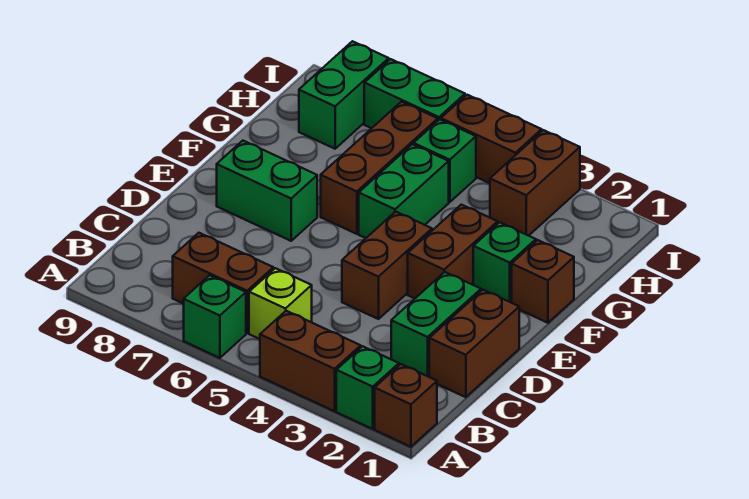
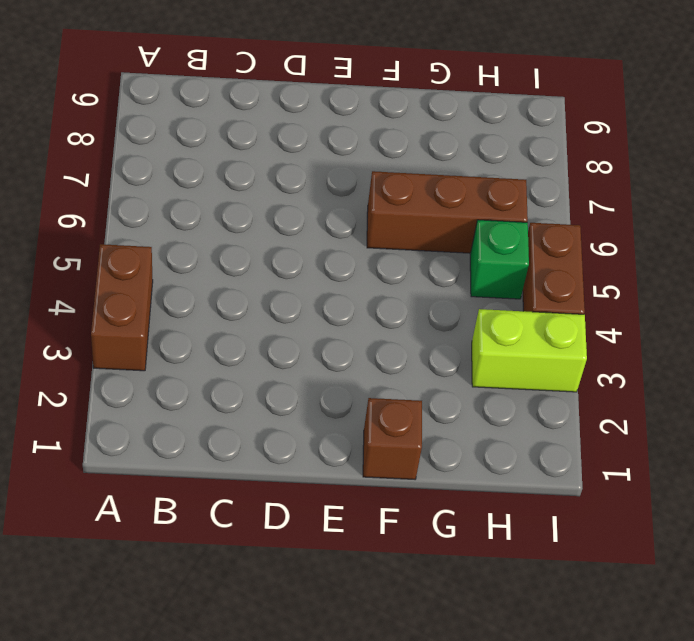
lime brick H3:I3 level 1 -> brown brick H3:I3 level 1
none -> brown brick A1 level 1
none -> green brick A2 level 1
none -> green brick A6 level 1

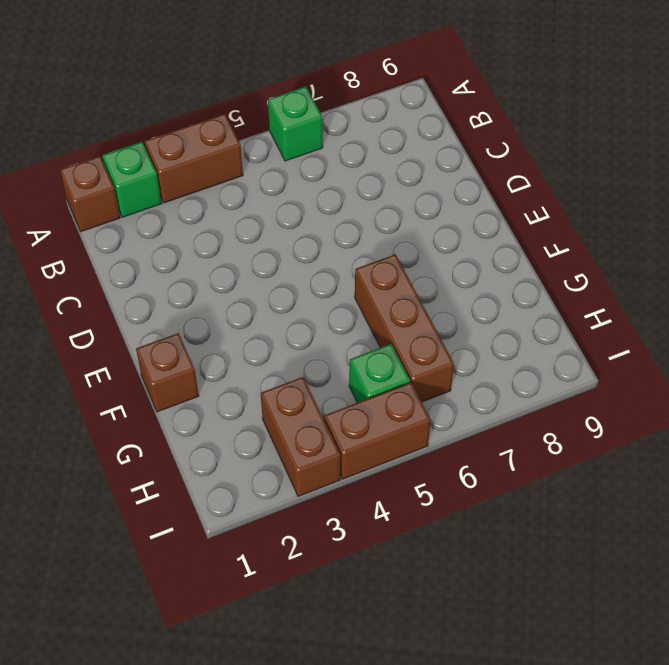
none -> lime brick B5 level 1
none -> brown brick B6:B7 level 1
none -> brown brick C1:D1 level 1

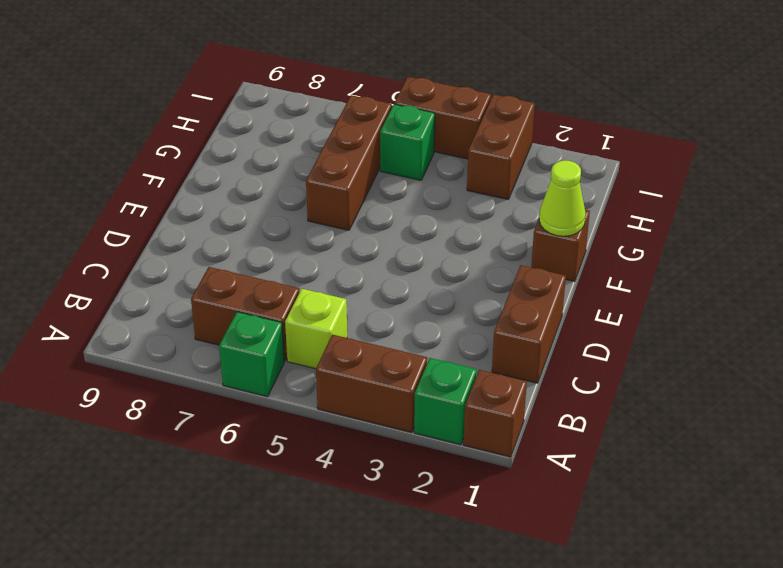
lime cone F1 level 2 -> none
none -> green brick C2:D2 level 1
none -> brown brick D4:E4 level 1
none -> brown brick E3:F3 level 1

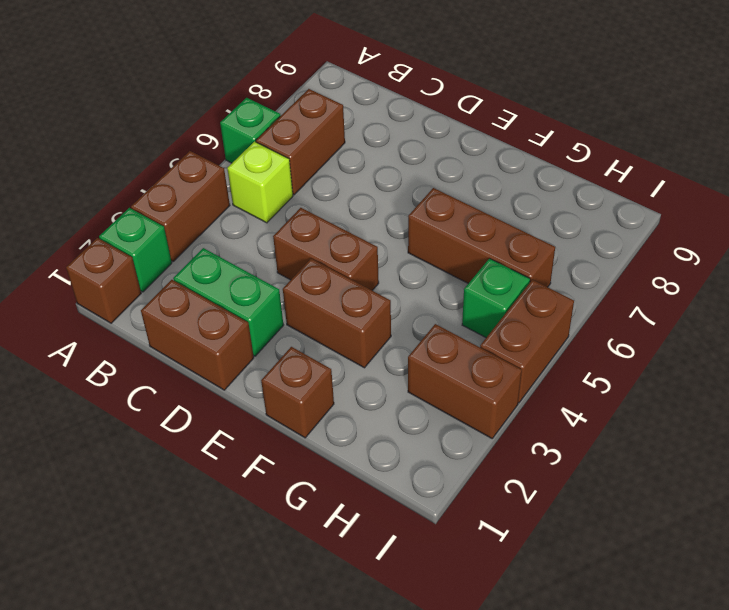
none -> green brick E7:E8 level 1
none -> green brick F2 level 1
none -> green brick F5:G5 level 1

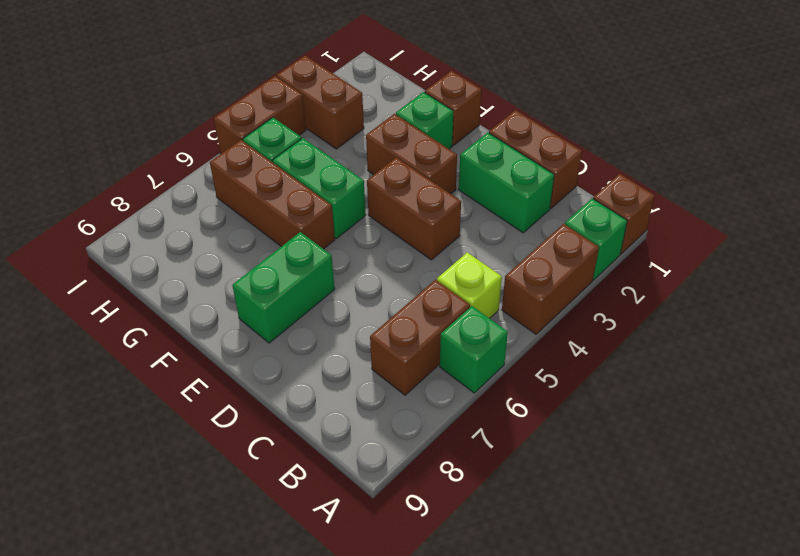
none -> green brick H8:I8 level 1
none -> green brick I6:I7 level 1

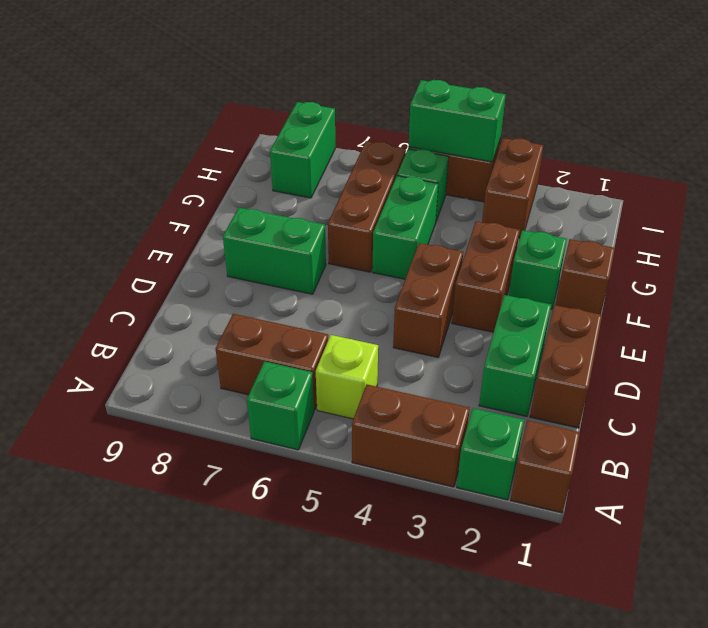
green brick I4:I5 level 2 -> green brick I6:I7 level 1

